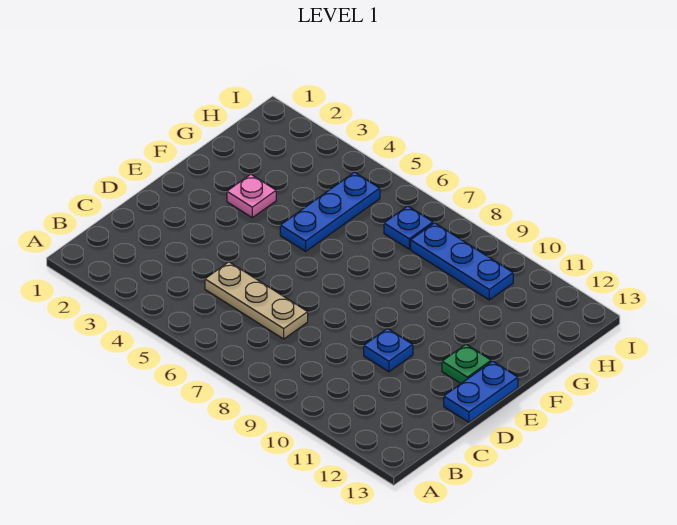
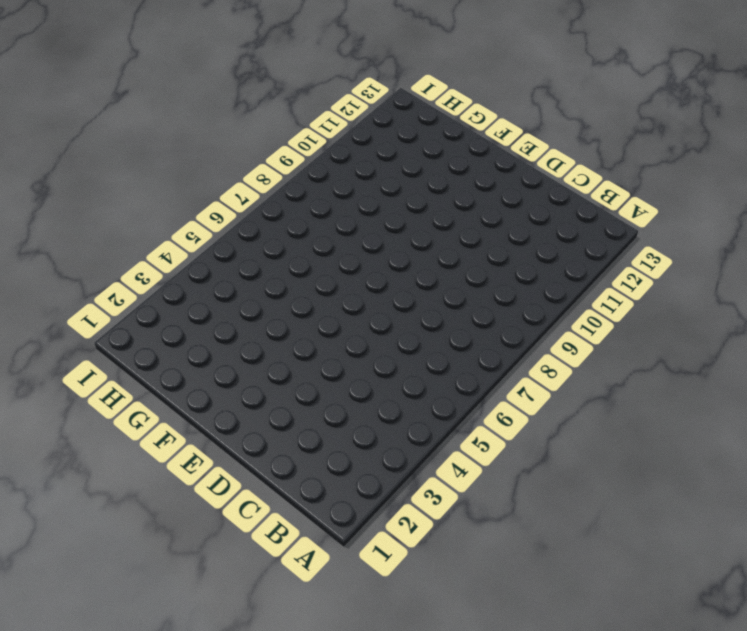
none -> tan plate C5:C7 level 1
none -> blue plate D10 level 1

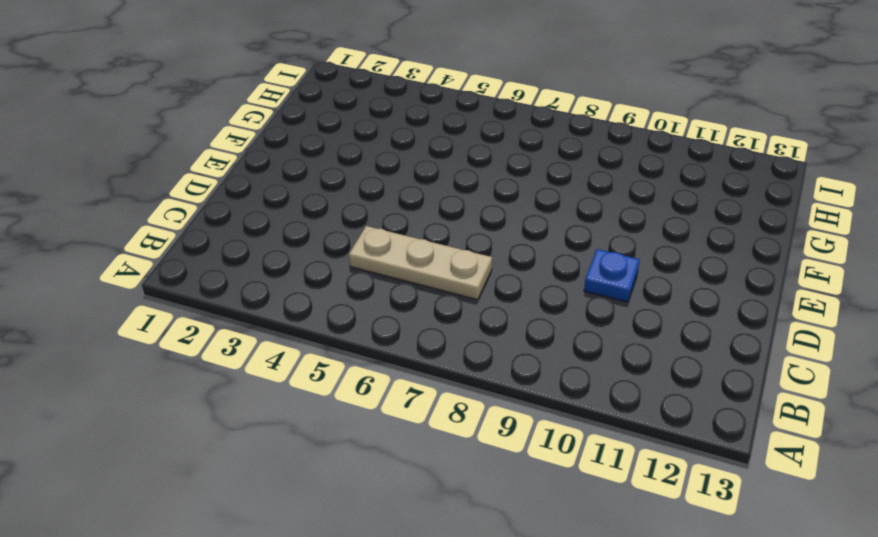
none -> blue plate D13:E13 level 1
none -> green plate E12 level 1

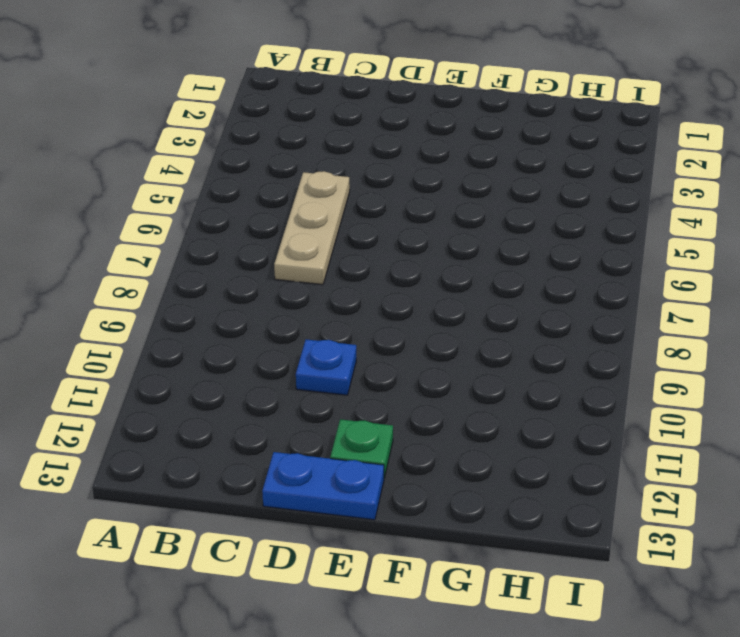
none -> pink plate F3 level 1
none -> blue plate F5:H5 level 1

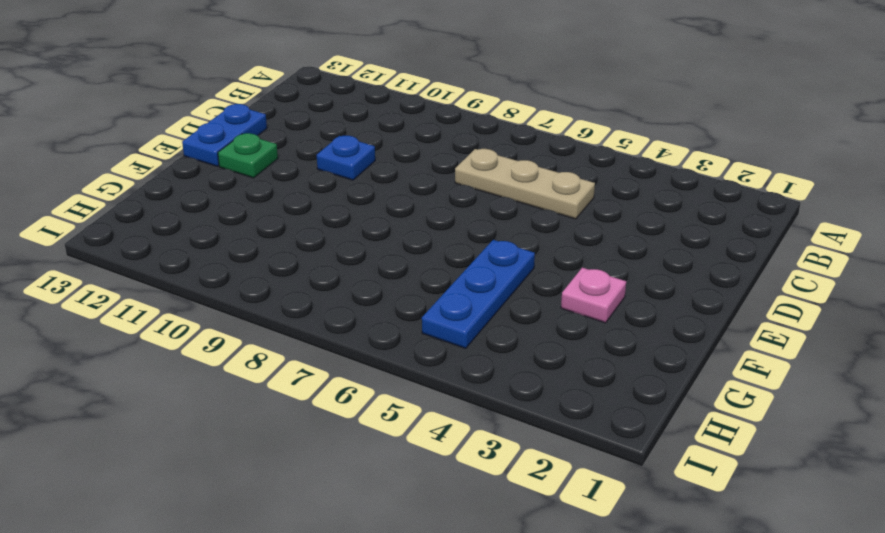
none -> blue plate H7 level 1
none -> blue plate H8:H10 level 1

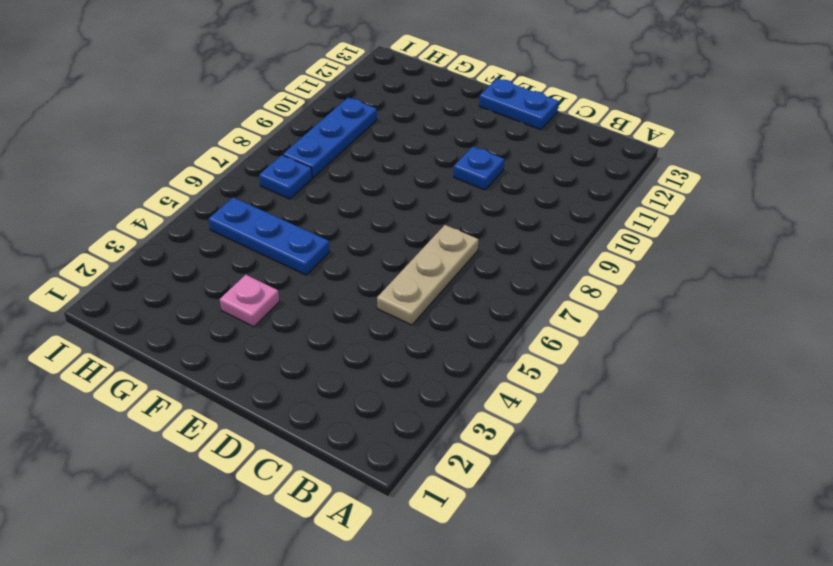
none -> green plate E12 level 1

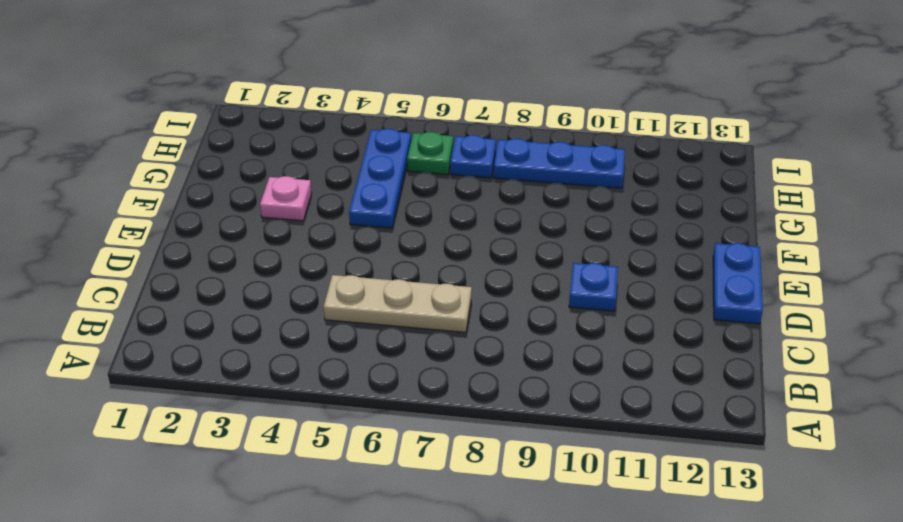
green plate H6 level 1 -> green plate E12 level 1

